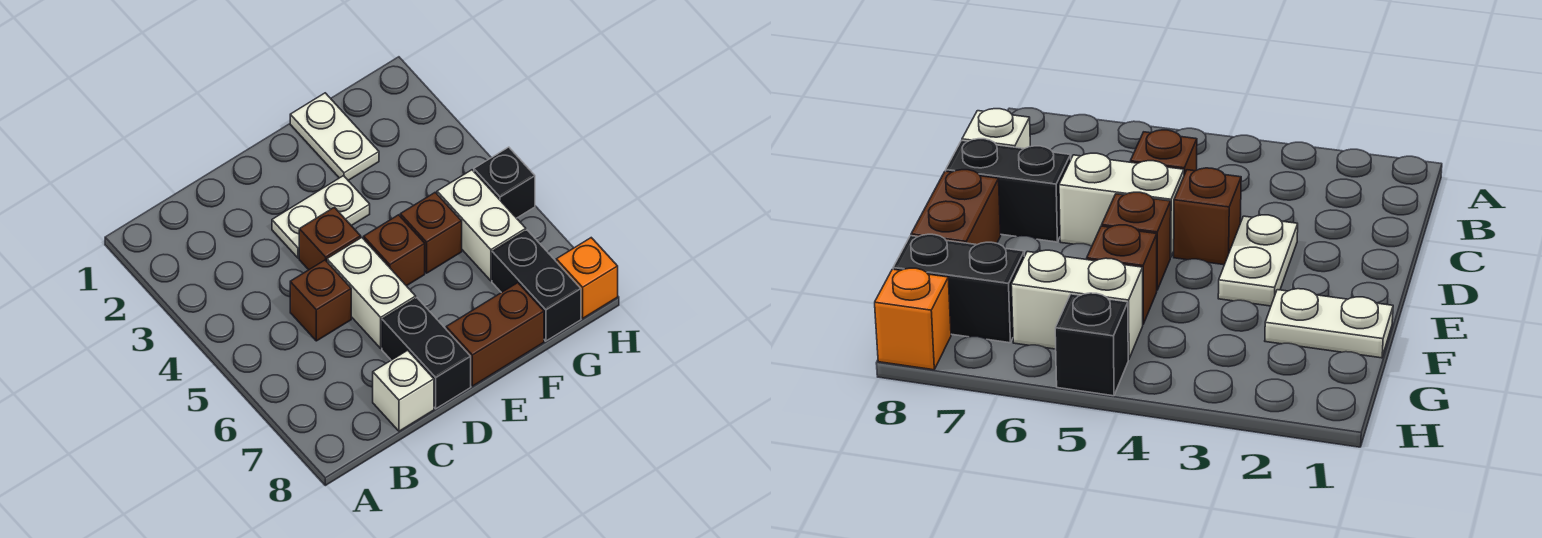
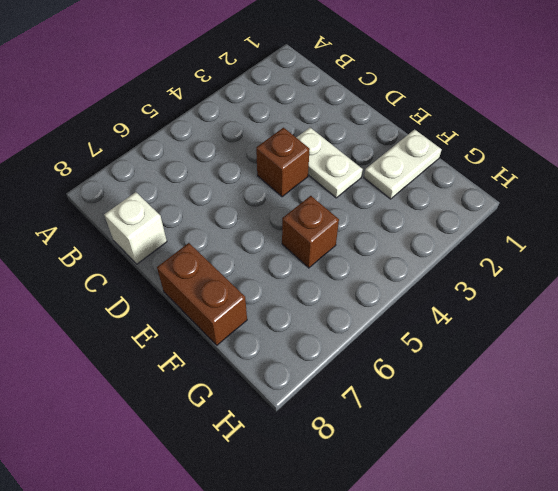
none -> brown brick C5 level 1
none -> white brick D5:D6 level 1
none -> black brick D7:D8 level 1

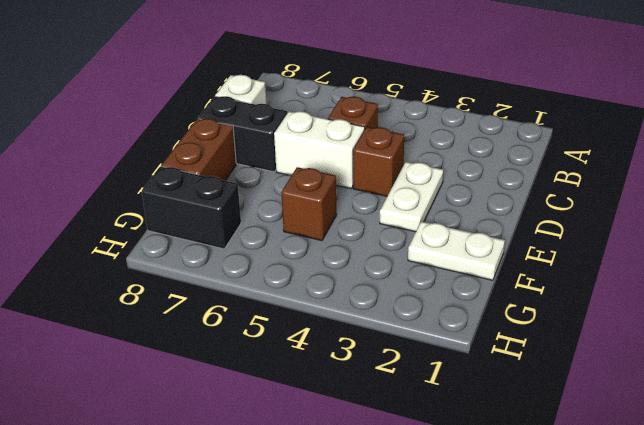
none -> brown brick E5 level 1
none -> white brick G5:G6 level 1
none -> black brick H5 level 1

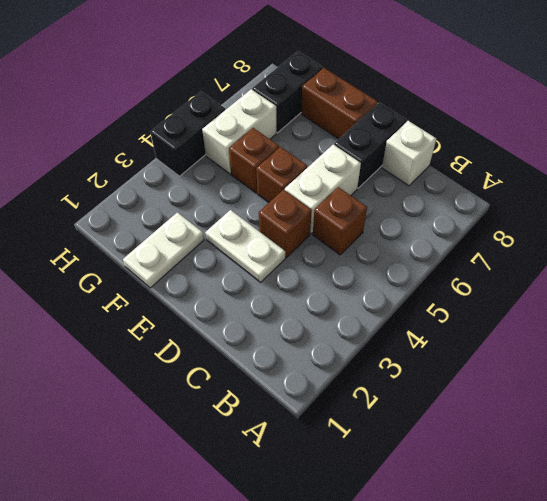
black brick H4:H5 level 1 -> black brick H5 level 1
none -> orange brick H8 level 1

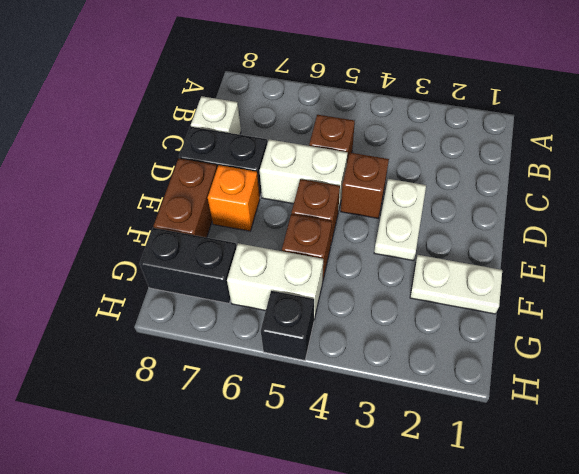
orange brick E7 level 1 -> orange brick H8 level 1

